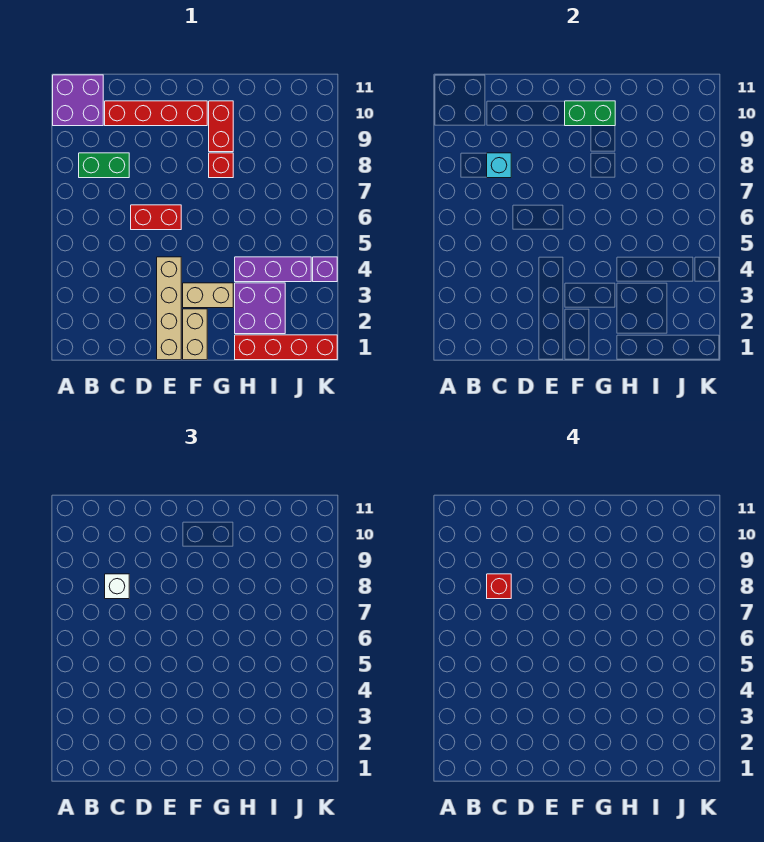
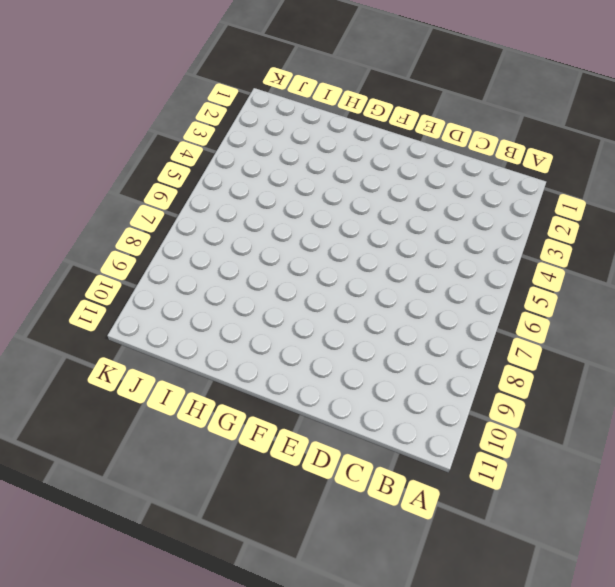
none -> purple brick A10:B11 level 1
none -> green brick B8:C8 level 1
none -> red brick C10:F10 level 1

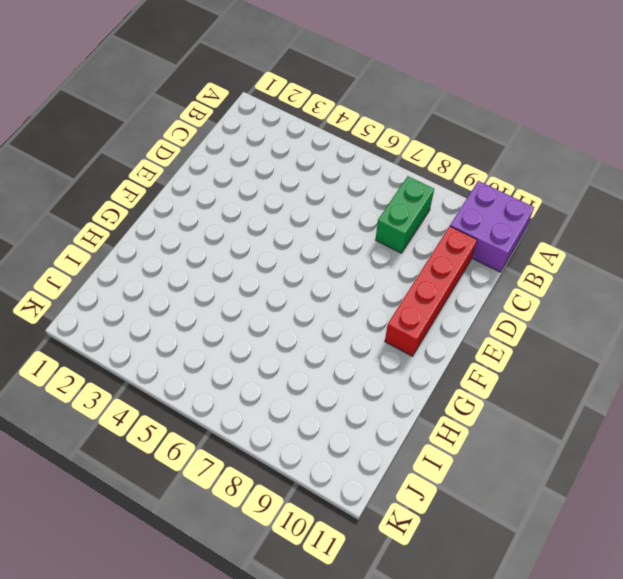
none -> red brick D6:E6 level 1
none -> tan brick E1:E4 level 1
none -> tan brick F1:F2 level 1

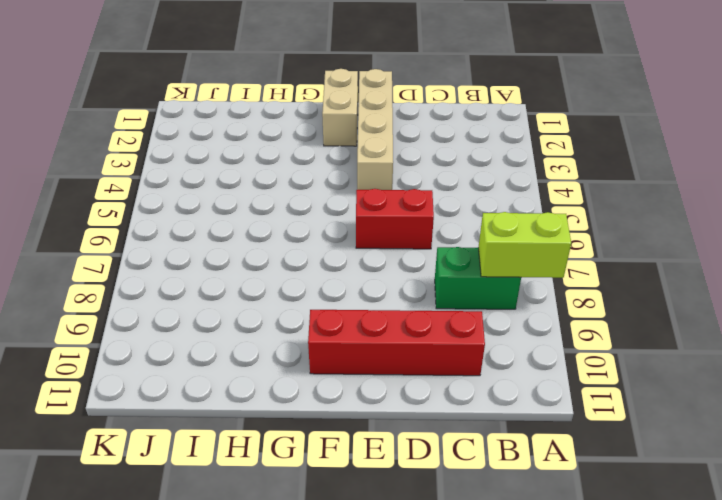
lime brick A8:B8 level 2 -> none
none -> purple brick A10:B11 level 1
none -> tan brick F3:G3 level 1
none -> red brick G8 level 1

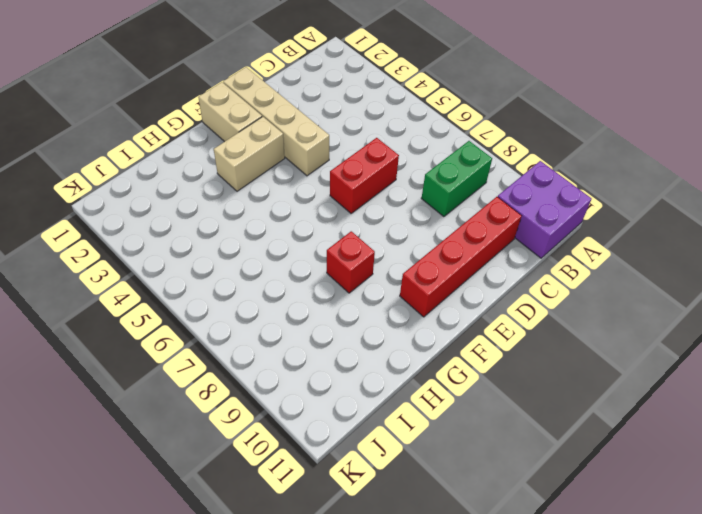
none -> red brick G9:G10 level 1
none -> red brick H1:K1 level 1
none -> purple brick H2:I3 level 1

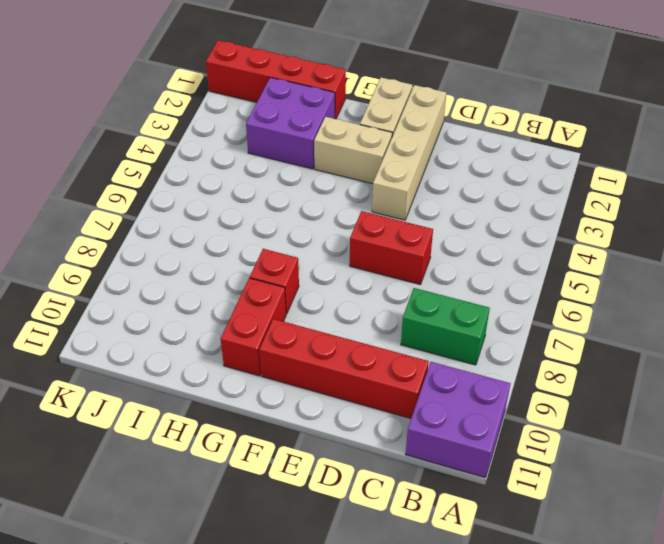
none -> purple brick H4:J4 level 1
none -> purple brick K4 level 1
none -> cyan brick C8 level 2

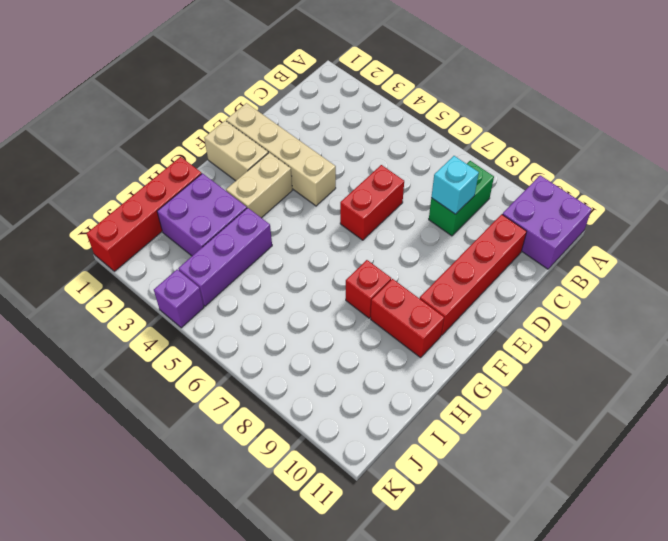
none -> green brick F10:G10 level 2
none -> white brick C8 level 3
none -> red brick C8 level 4

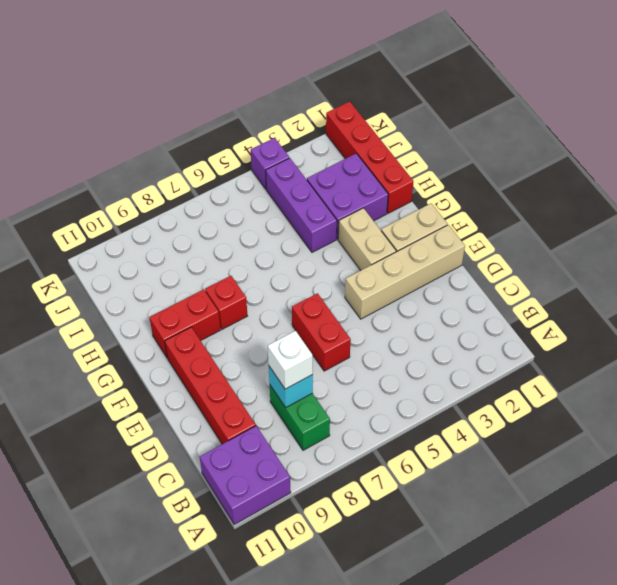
none -> green brick F10:G10 level 2
none -> red brick C8 level 4

